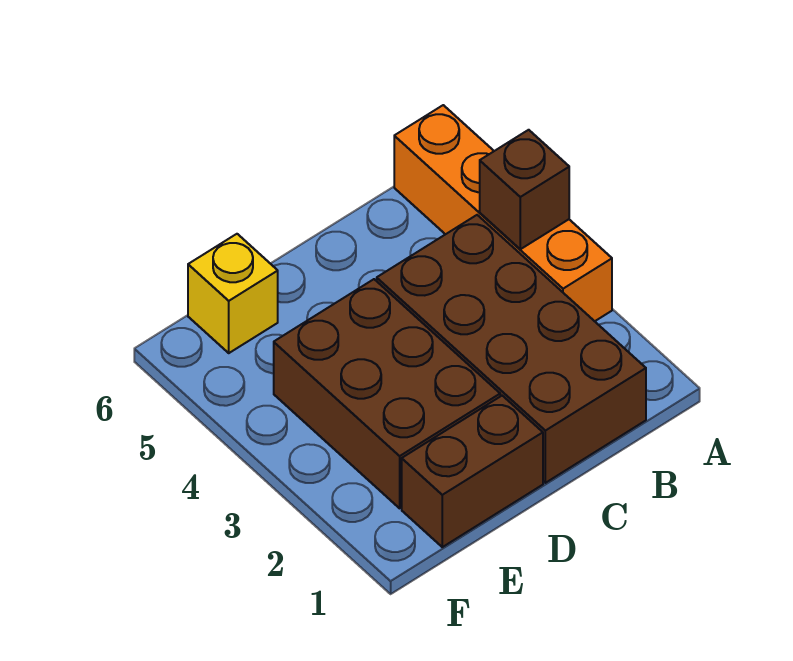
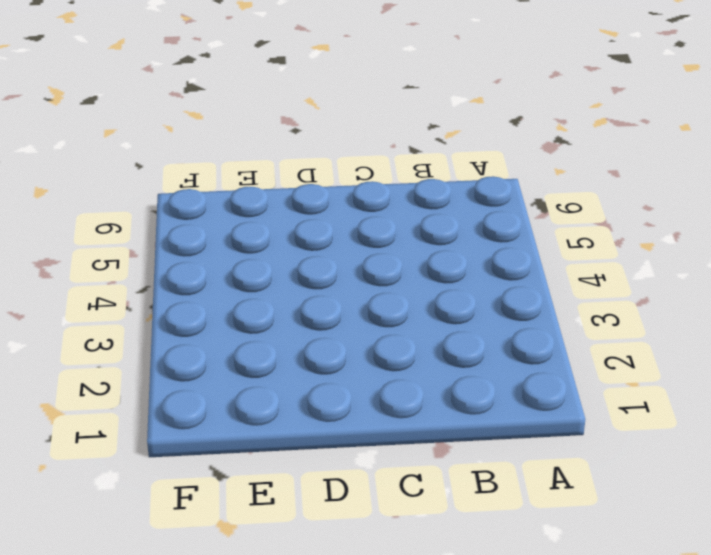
none -> orange brick A3:A6 level 1
none -> brown brick B1:C4 level 1

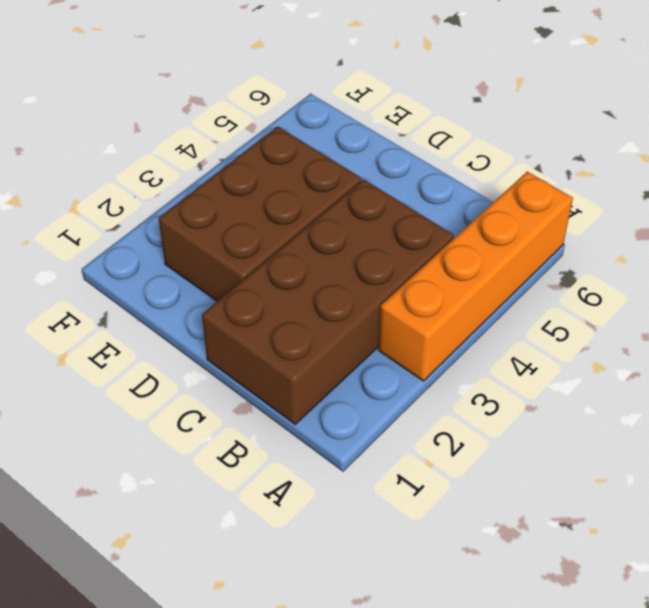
none -> brown brick D1:E1 level 1
none -> yellow brick E6 level 1

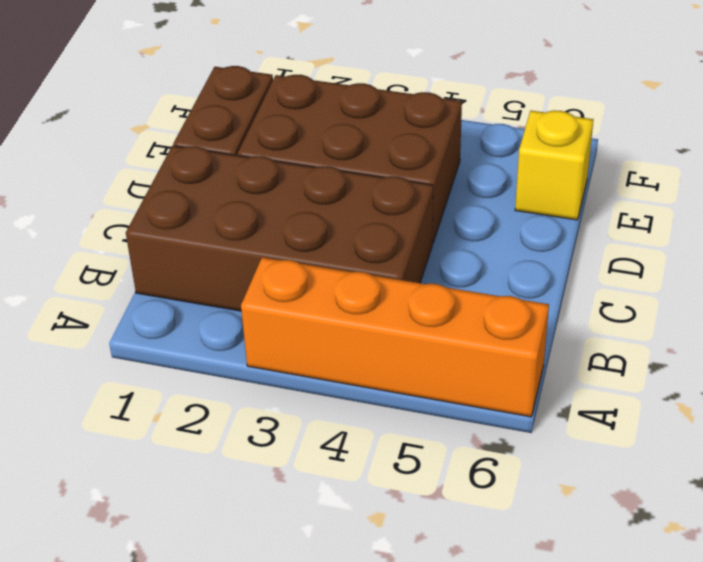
none -> brown brick A4 level 2

